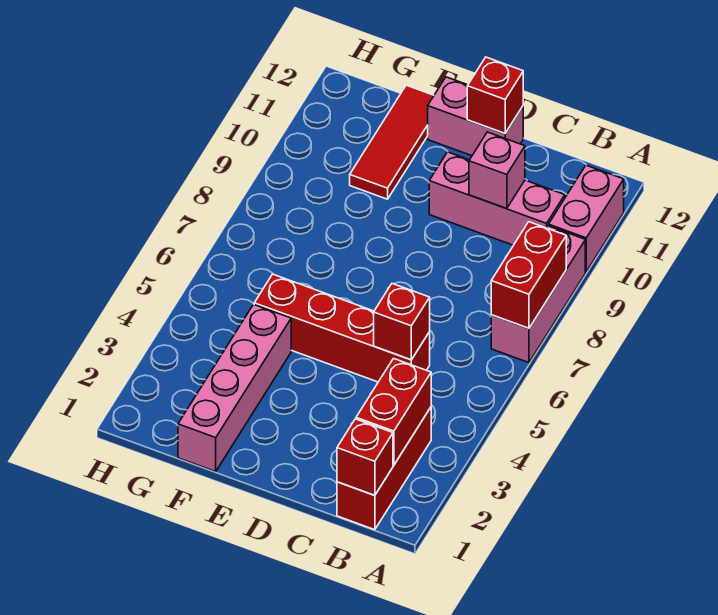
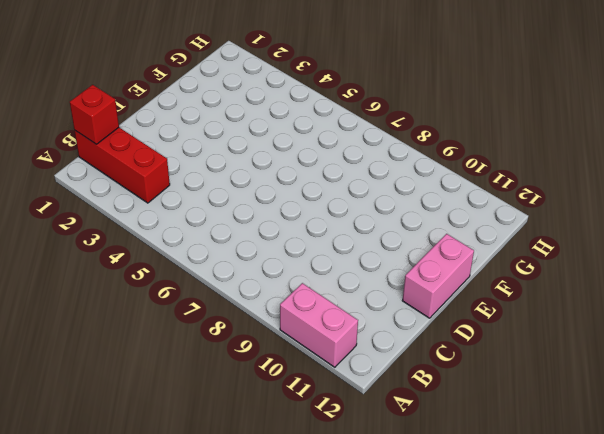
none -> pink brick A7:A9 level 1
none -> pink brick B10:D10 level 1
none -> red brick C5:F5 level 1

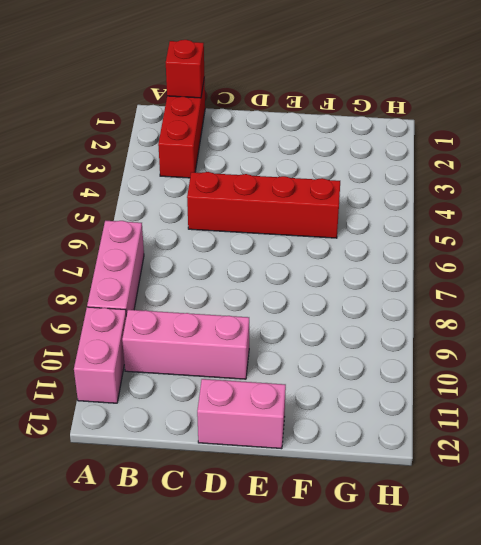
none -> pink brick F1:F4 level 1
none -> red tile F10:F12 level 1
none -> red brick A7:A8 level 2

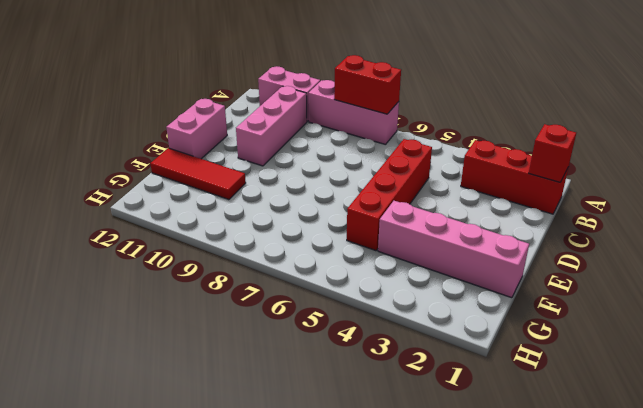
none -> red brick B2:B3 level 2
none -> red brick C5 level 2
none -> pink brick C10 level 2

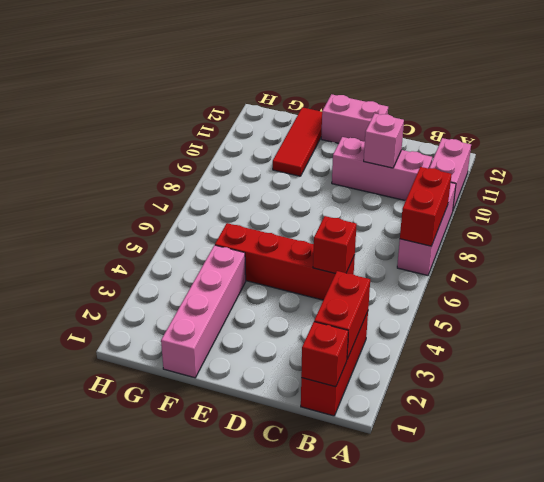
none -> red brick D12 level 2

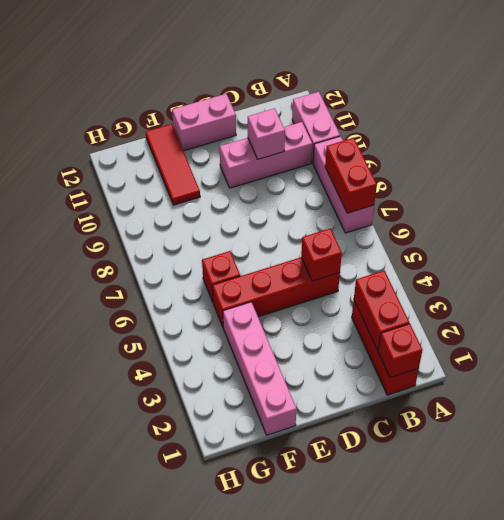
red brick F6 level 1 -> red brick D12 level 2

